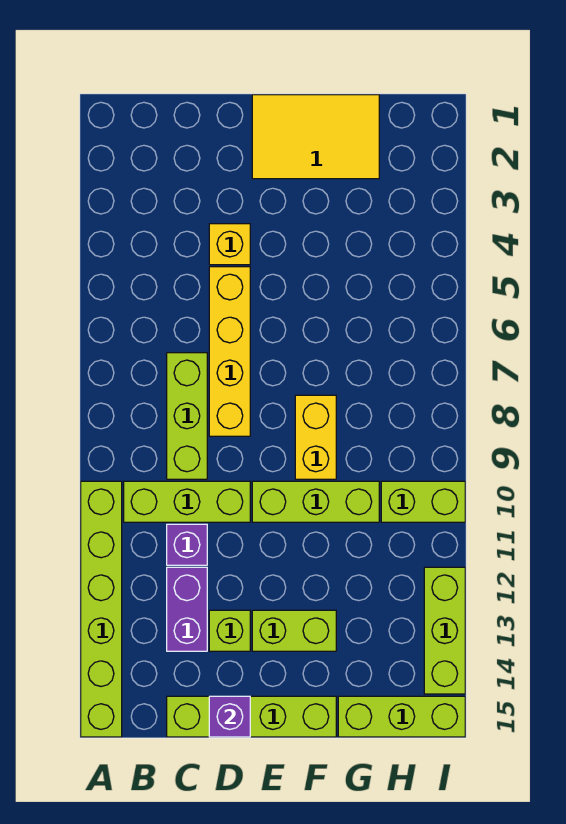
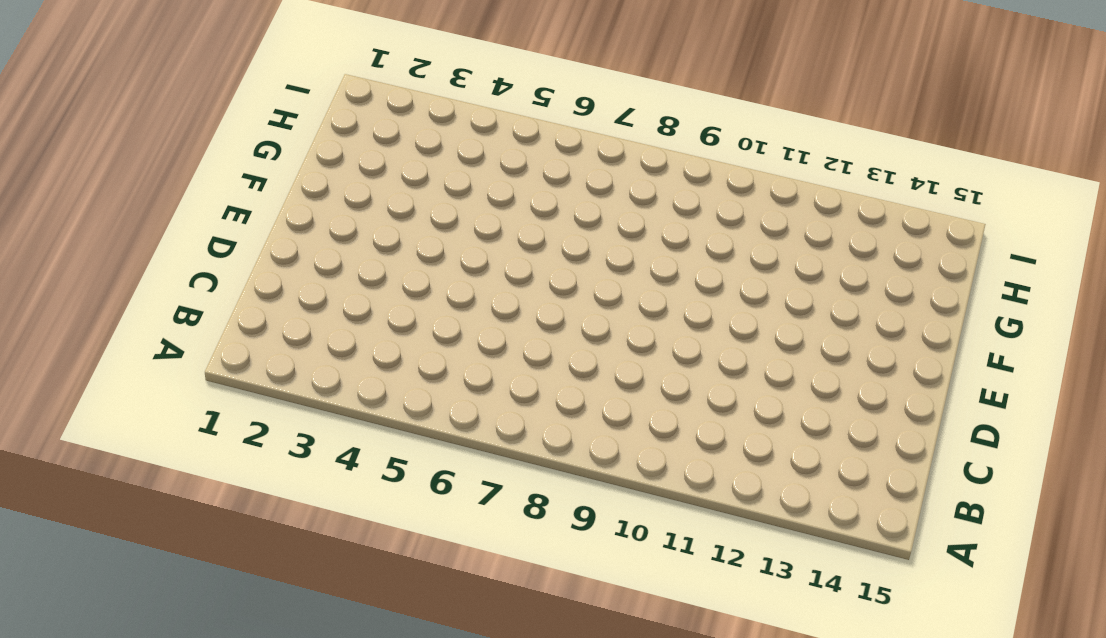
none -> lime brick A10:A15 level 1
none -> lime brick B10:D10 level 1
none -> lime brick C7:C9 level 1

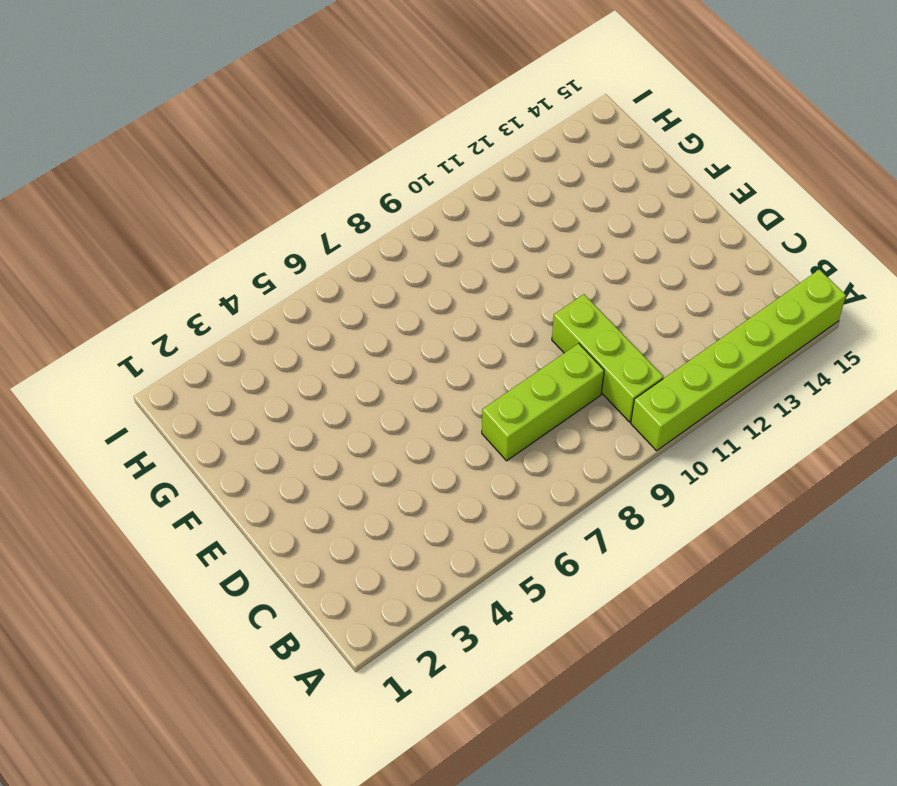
none -> purple brick C11 level 1
none -> purple brick C12:C13 level 1
none -> lime brick C15:F15 level 1

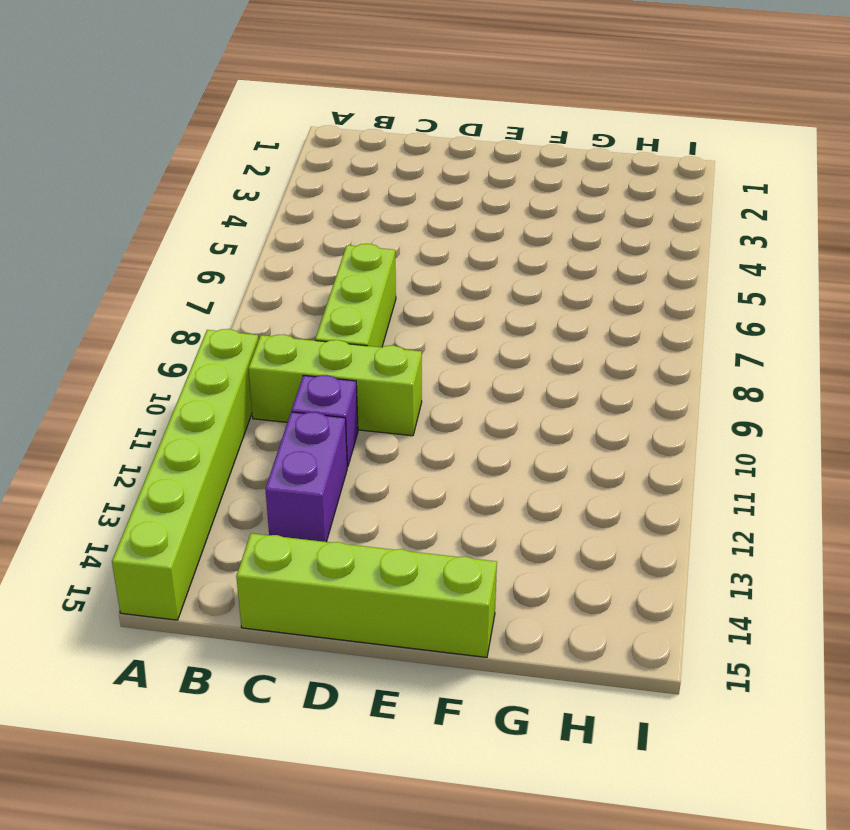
none -> yellow brick D4 level 1
none -> yellow brick D5:D8 level 1
none -> lime brick D13 level 1

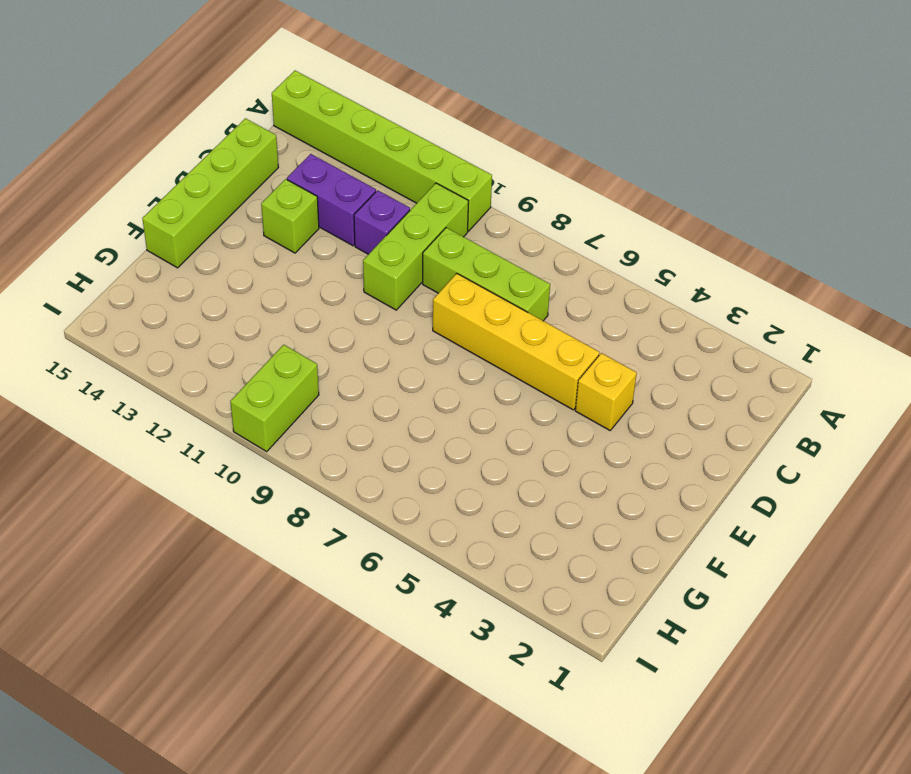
none -> yellow tile E1:G2 level 1
none -> lime brick E10:G10 level 1
none -> lime brick E13:F13 level 1

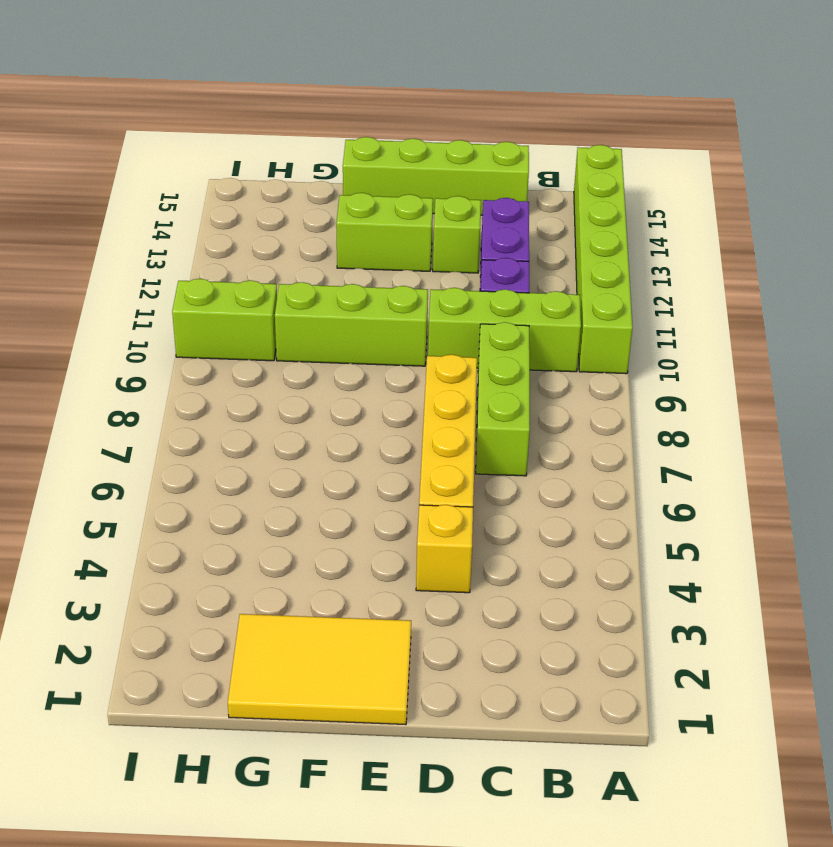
none -> yellow brick F8:F9 level 1
none -> lime brick G15:I15 level 1
none -> lime brick I12:I14 level 1

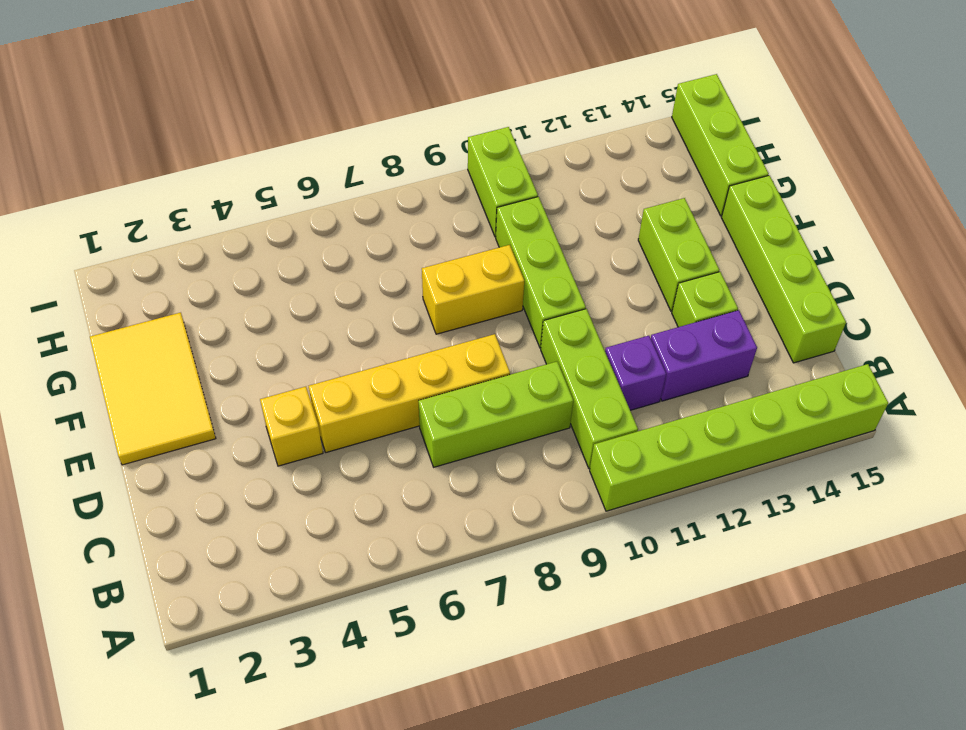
none -> lime brick I12:I14 level 1
none -> purple brick D15 level 2

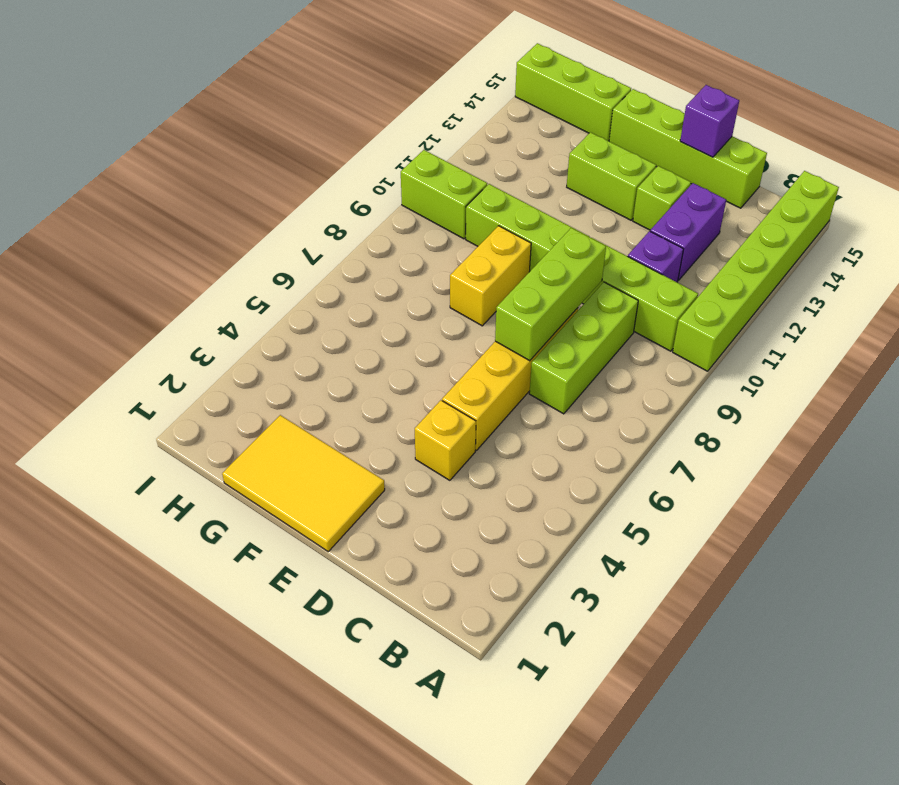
lime brick D7:D9 level 2 -> lime brick I12:I14 level 1

